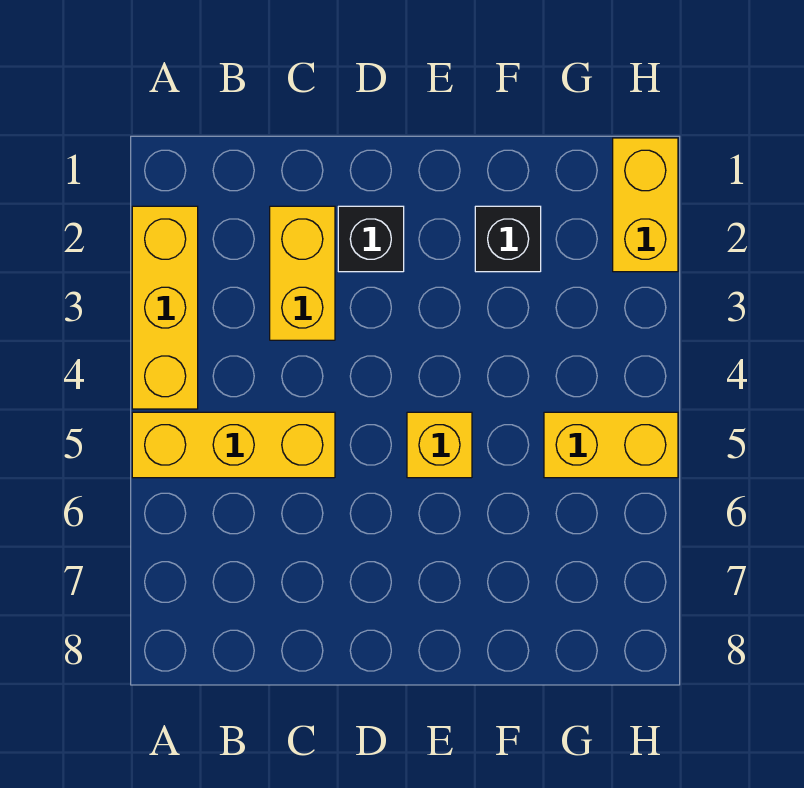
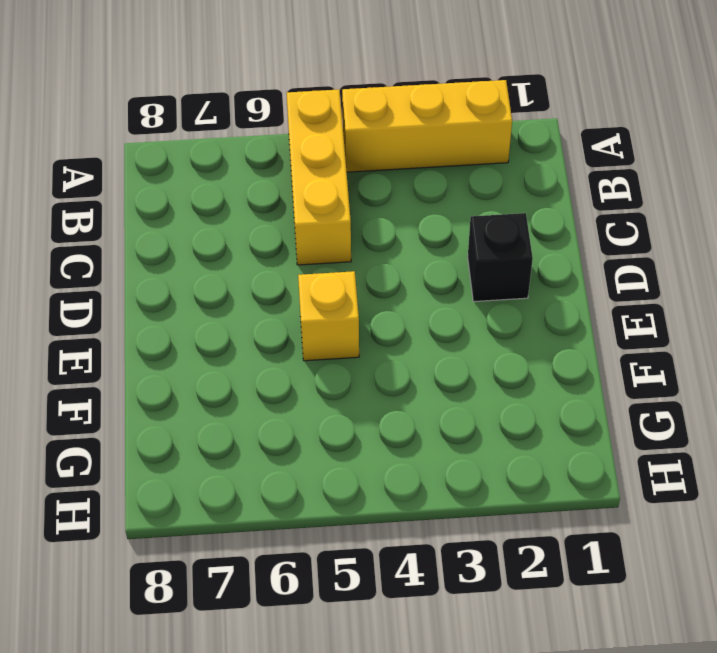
none -> yellow brick C2:C3 level 1
none -> black brick F2 level 1

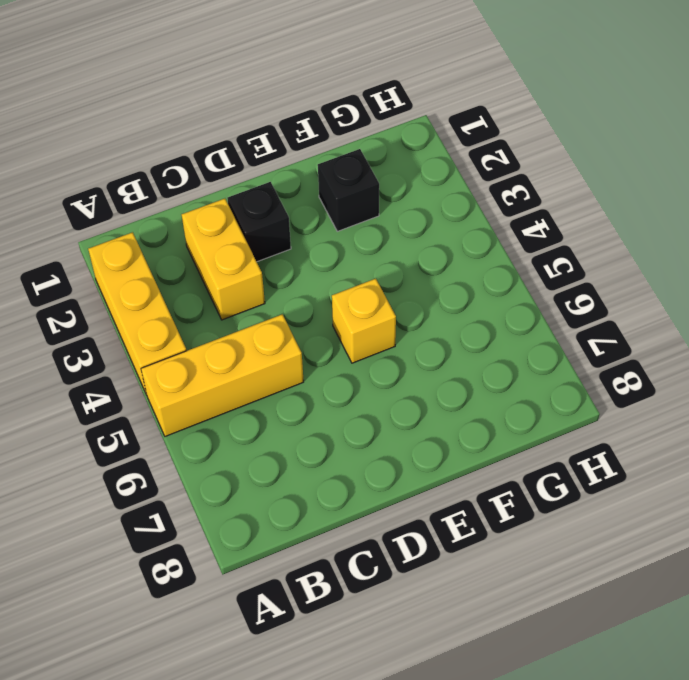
none -> yellow brick G5:H5 level 1
none -> yellow brick H1:H2 level 1

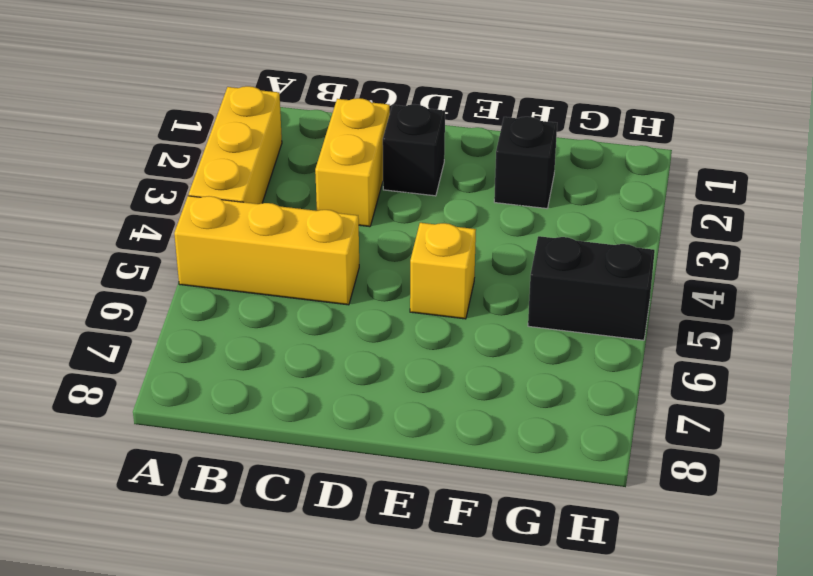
black brick G5:H5 level 1 -> yellow brick G5:H5 level 1
none -> yellow brick H1:H2 level 1

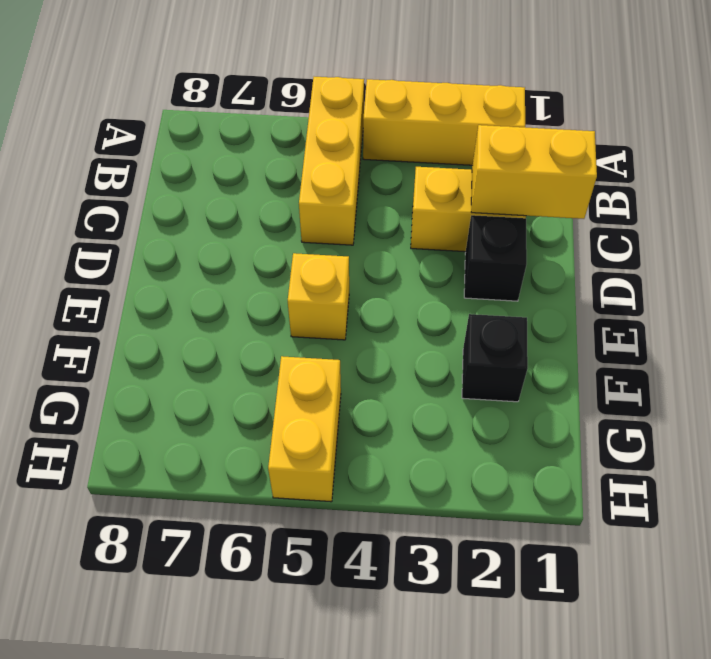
yellow brick C1:C2 level 2 -> yellow brick H1:H2 level 1

